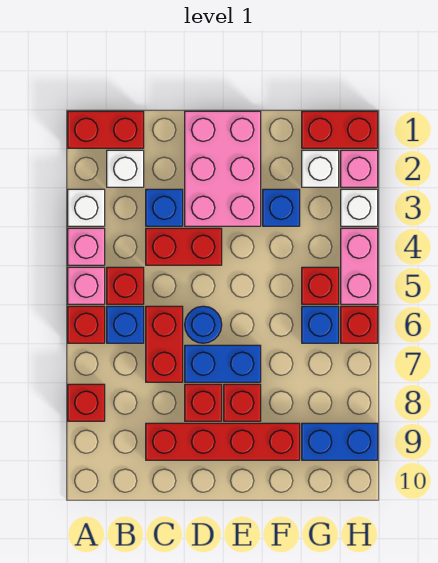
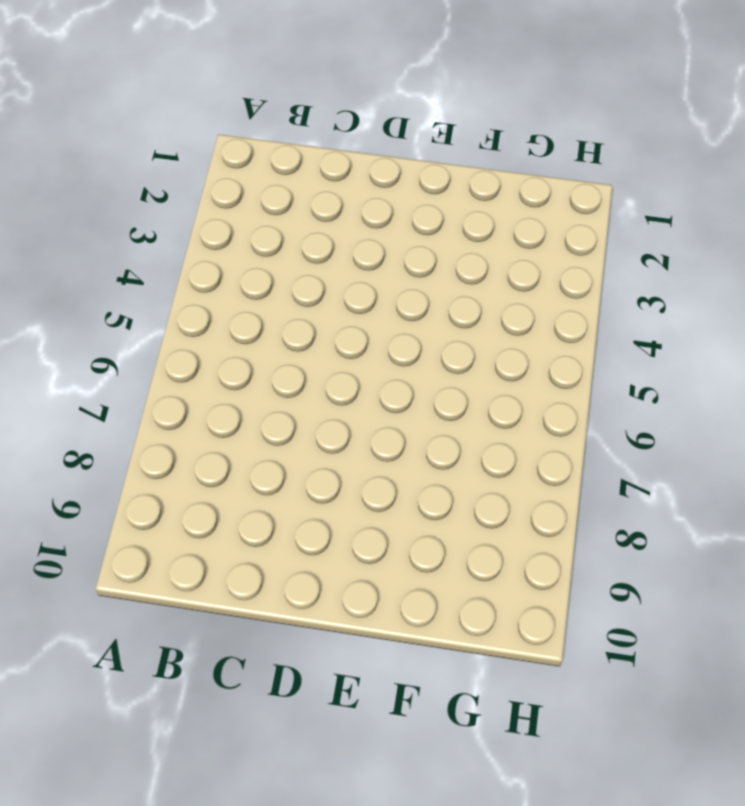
none -> red brick A1:B1 level 1
none -> white brick A3 level 1
none -> pink brick A4 level 1

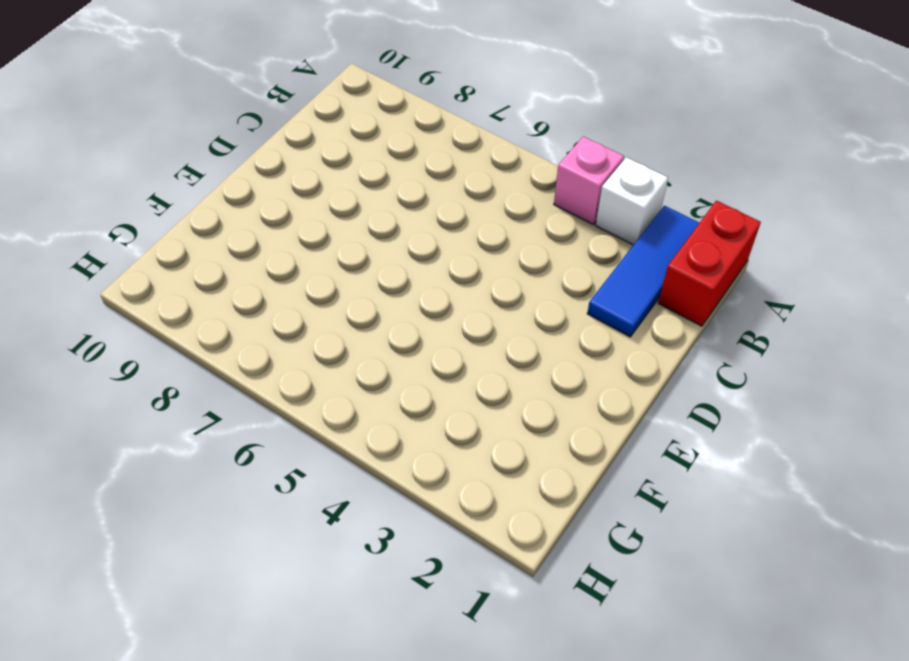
blue tile A2:C2 level 1 -> white brick B2 level 1
none -> pink brick A5 level 1
none -> red brick A6 level 1
none -> red brick A8 level 1

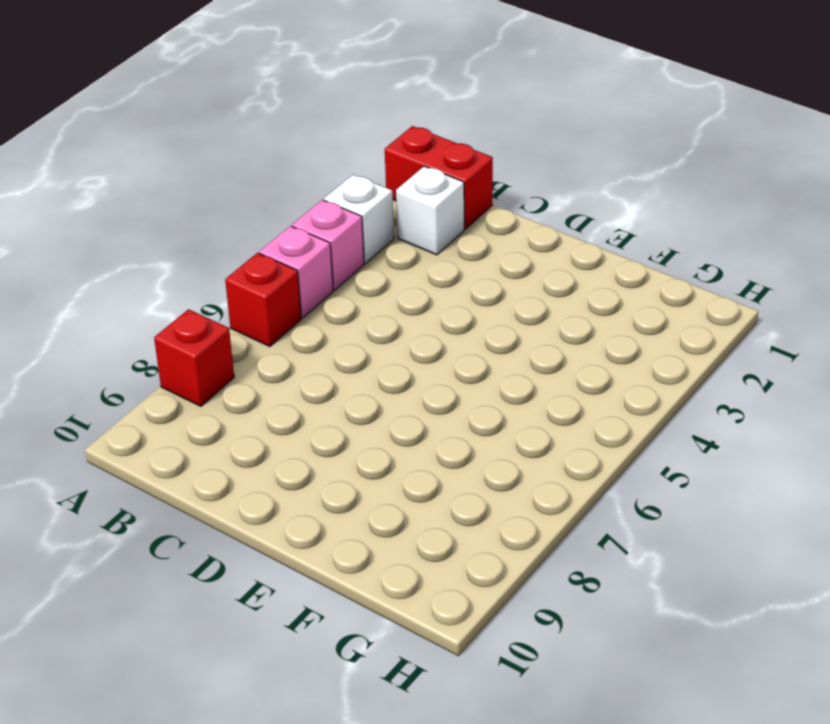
none -> red brick B5 level 1
none -> blue brick B6 level 1
none -> blue brick C3 level 1

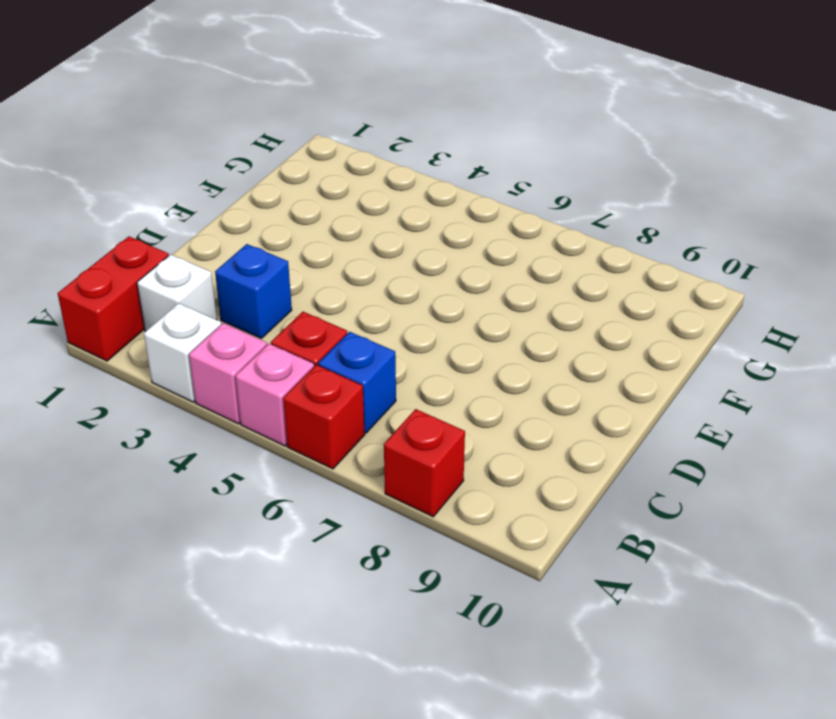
none -> red brick C4:D4 level 1
none -> red brick C6:C7 level 1
none -> red brick C9:F9 level 1

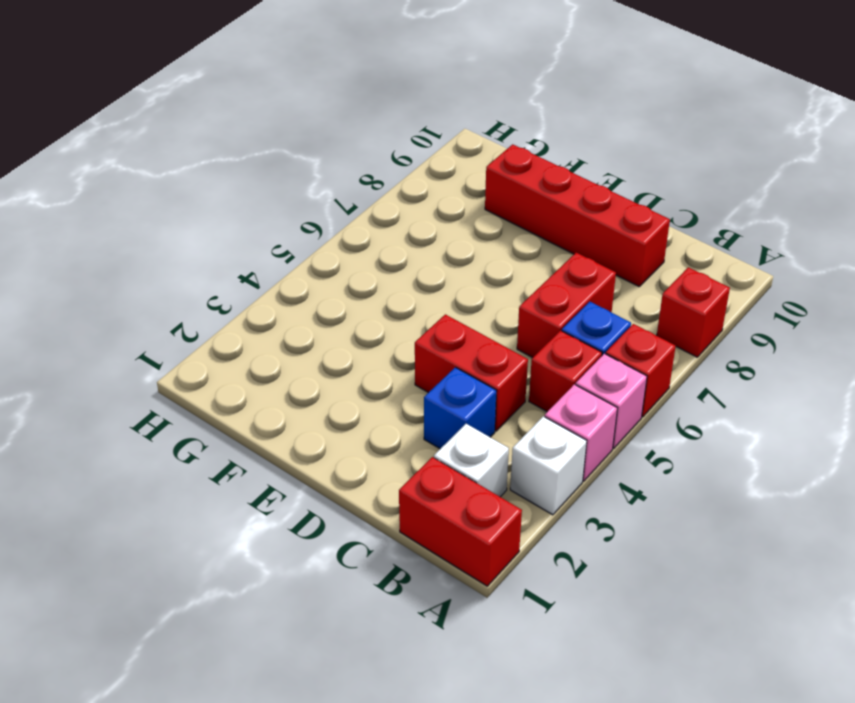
none -> pink brick D1:E3 level 1
none -> blue round brick D6 level 1
none -> blue brick D7:E7 level 1

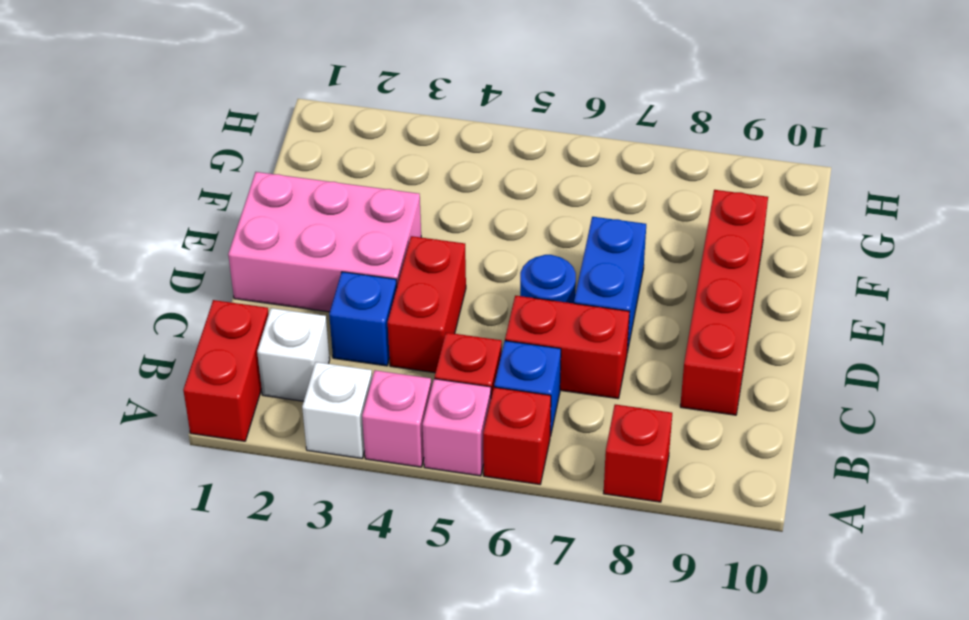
none -> red brick D8 level 1
none -> red brick E8 level 1
none -> blue brick F3 level 1

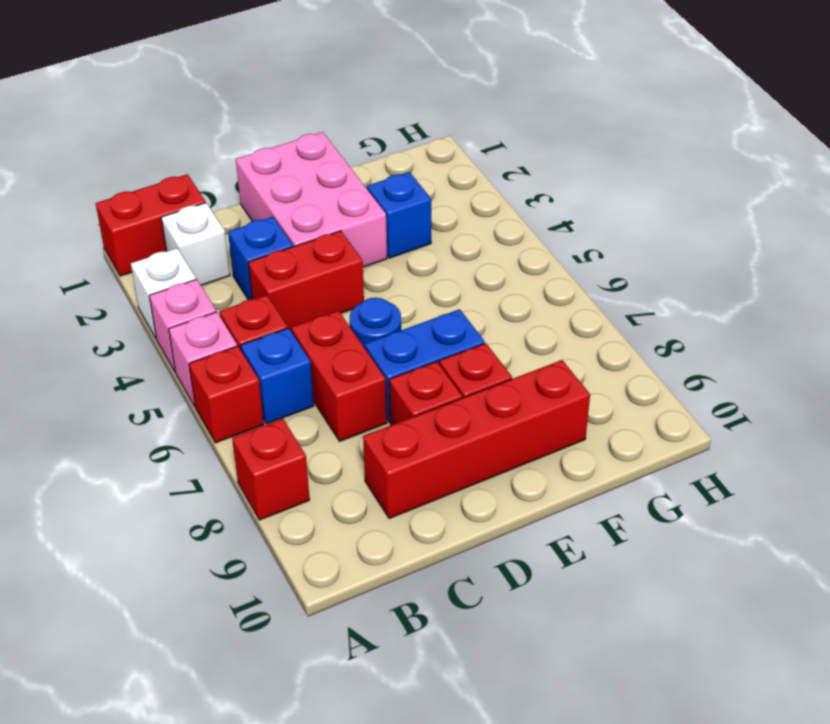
none -> red brick G1:H1 level 1
none -> white brick G2 level 1
none -> red brick G5 level 1

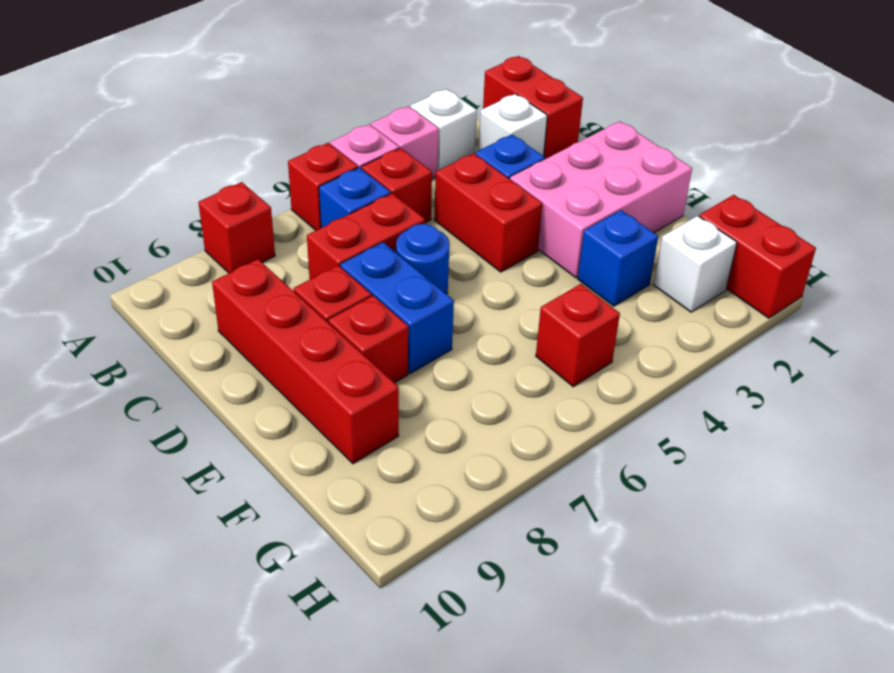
none -> blue brick G6 level 1
none -> blue brick G9:H9 level 1
none -> pink brick H2 level 1

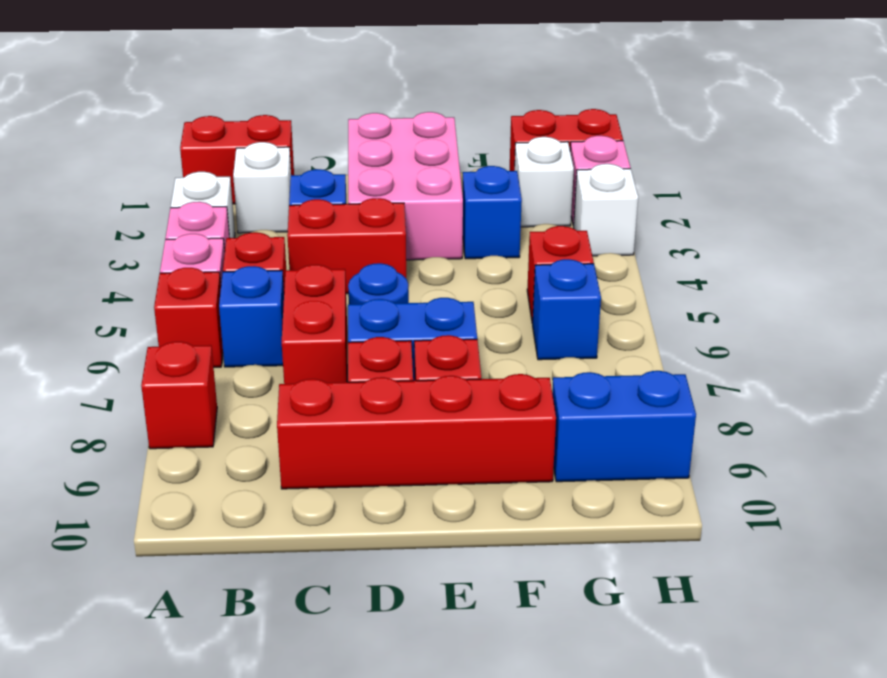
none -> pink brick H4:H5 level 1
none -> red brick H6 level 1

